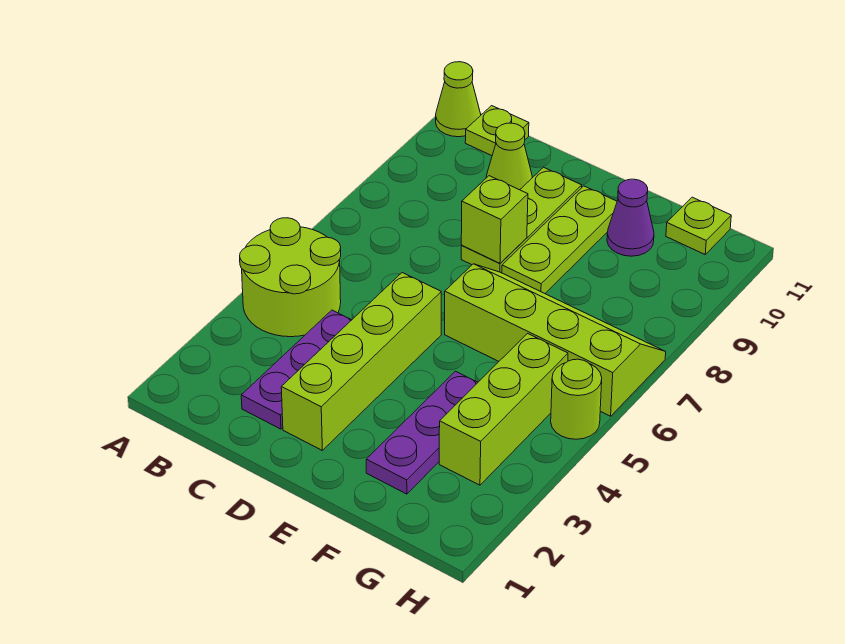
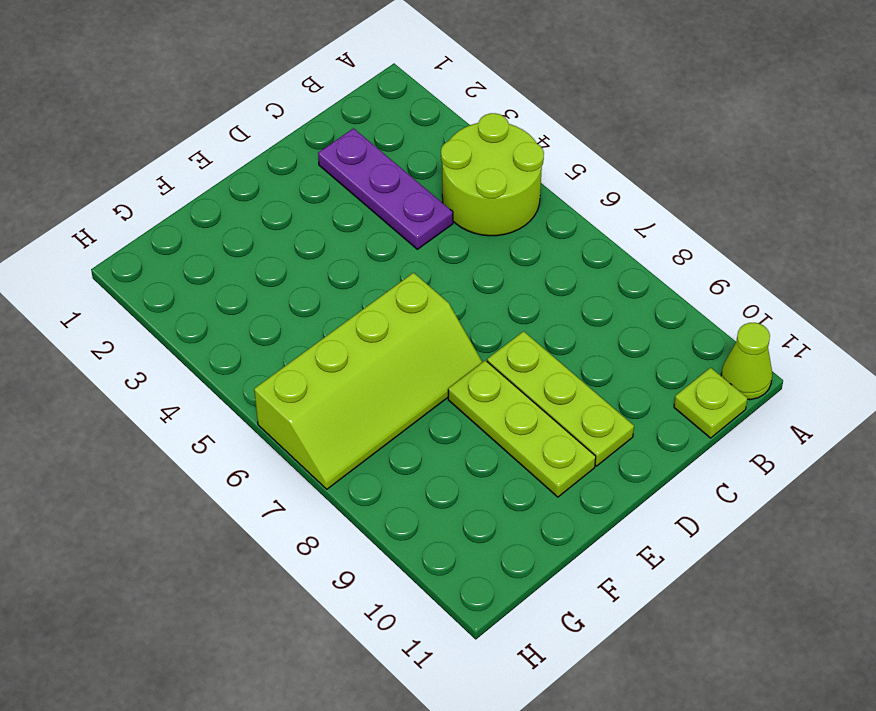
none -> lime cone C10 level 1
none -> lime brick D2:D5 level 1
none -> purple plate F2:F4 level 1

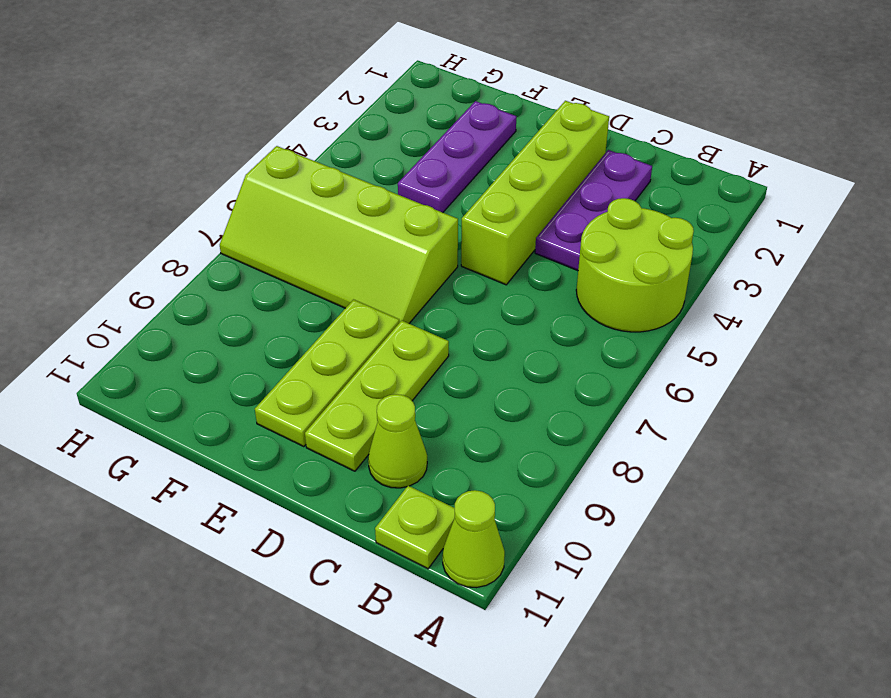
none -> purple cone F10 level 1
none -> lime brick G3:G5 level 1
none -> lime plate G11 level 1

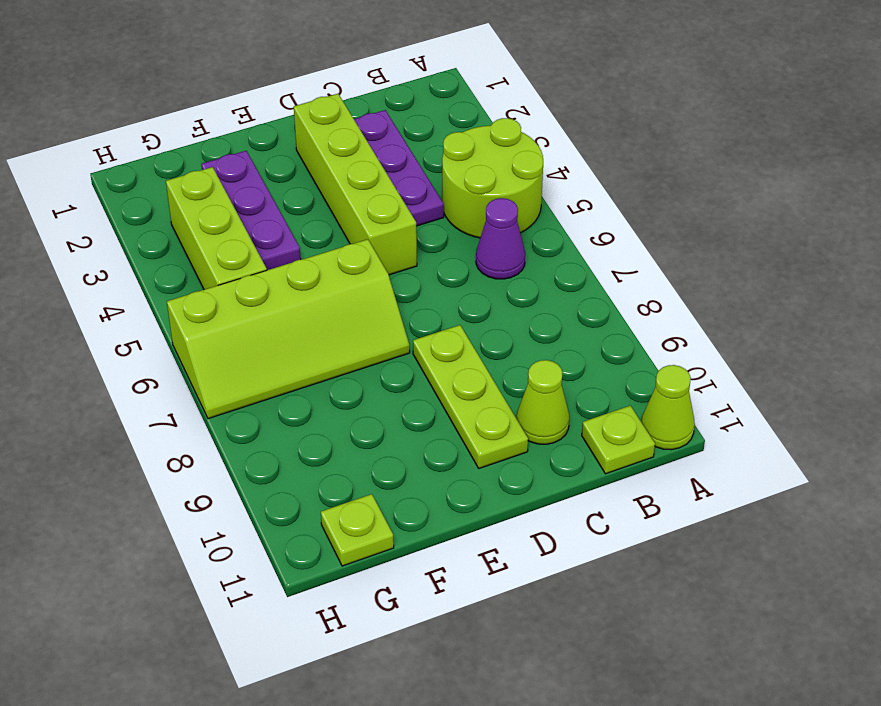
purple cone B6 level 1 -> purple cone F10 level 1
none -> lime plate E8:E10 level 1
none -> lime round brick H5 level 1
none -> lime brick D8 level 2

